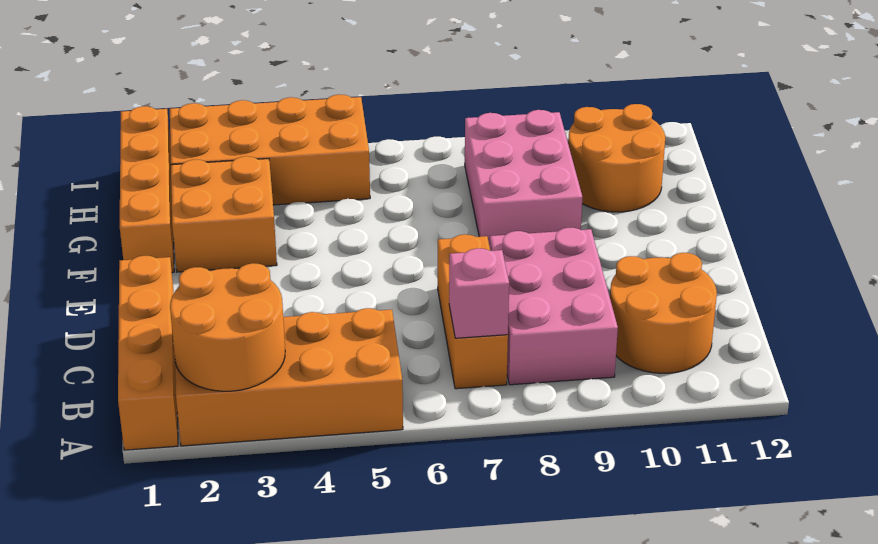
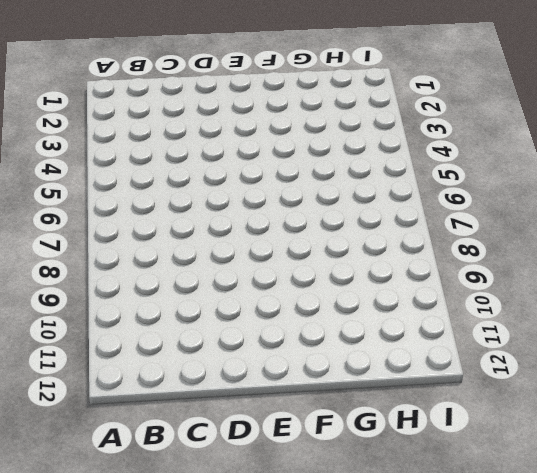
none -> orange brick A1:D1 level 1
none -> orange brick A2:B5 level 1
none -> orange brick B7:D7 level 1

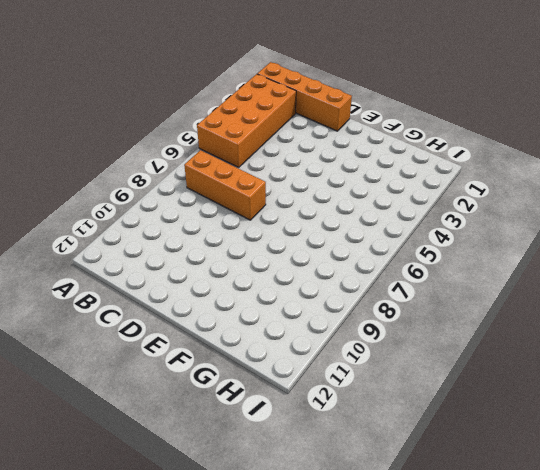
none -> pink brick B8:D9 level 1
none -> orange round brick B10:C11 level 1
none -> orange brick F1:I1 level 1

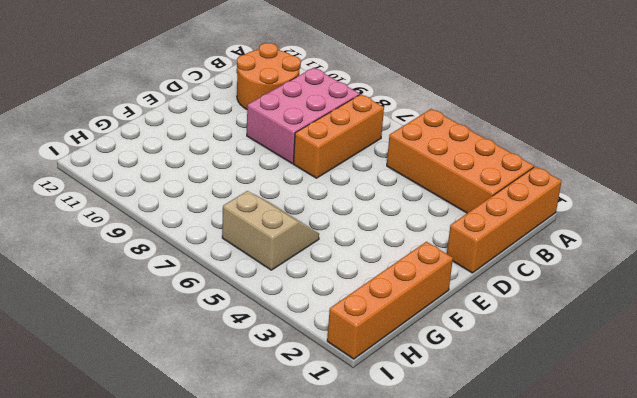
tan slope G5:H6 level 1 top H -> orange brick H2:I5 level 1
none -> orange brick F2:G3 level 1
none -> pink brick F8:H9 level 1
none -> orange round brick G10:H11 level 1

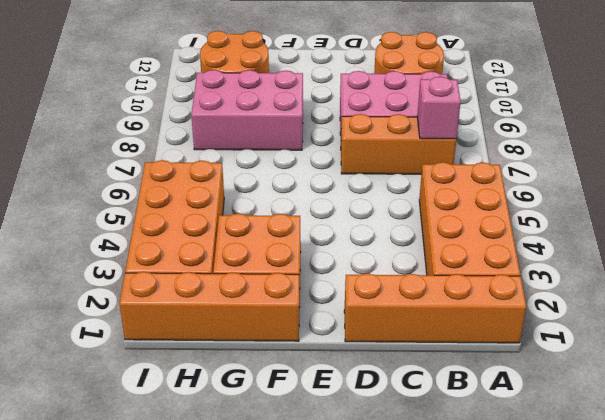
none -> orange round brick A2:B3 level 2

